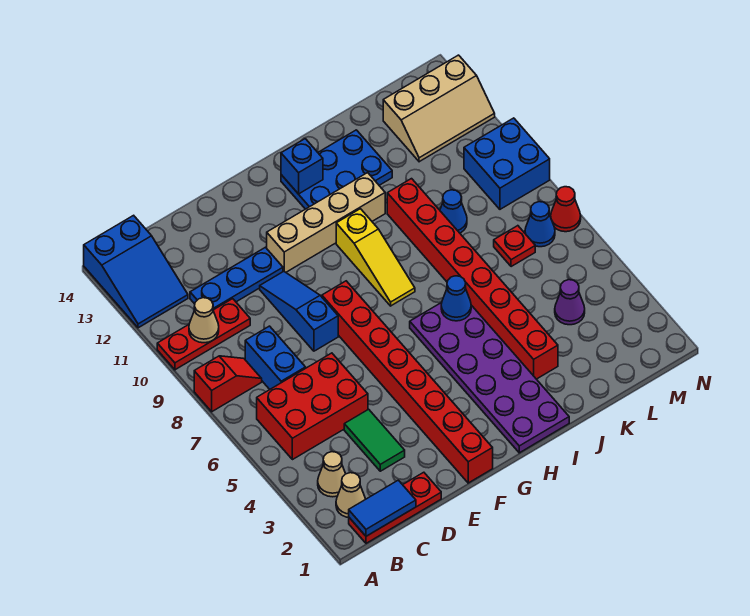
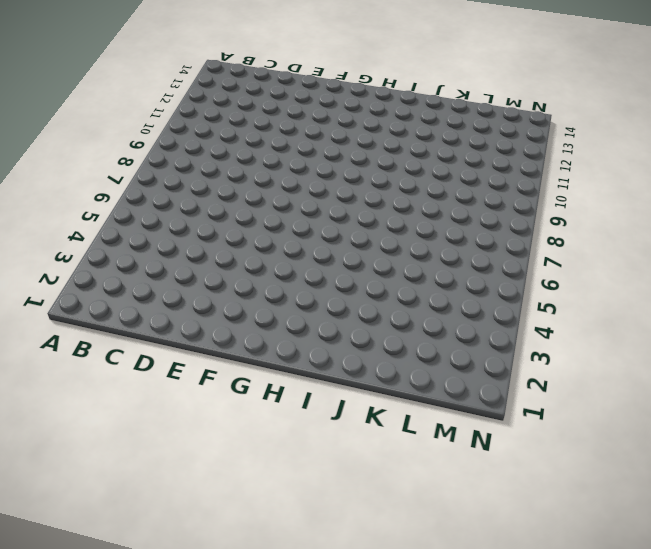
none -> red slope A8:B8 level 1 top A
none -> red plate A10:C10 level 1
none -> blue slope A12:B14 level 1 top 14

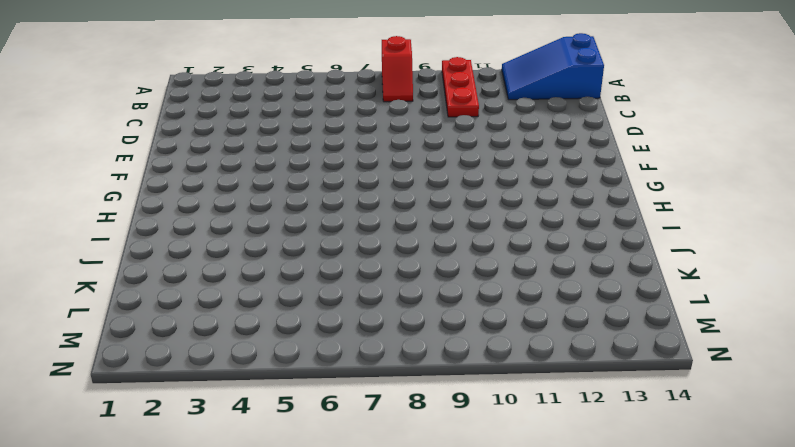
none -> red plate B1:D1 level 1
none -> tan cone B2 level 1
none -> tan cone B3 level 1

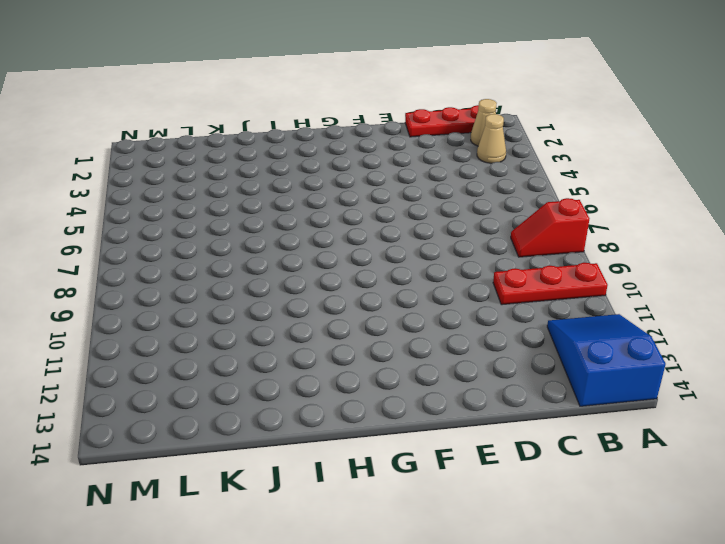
none -> red brick B5:D6 level 1
none -> blue brick C7:C8 level 1
none -> blue plate C11:E11 level 1

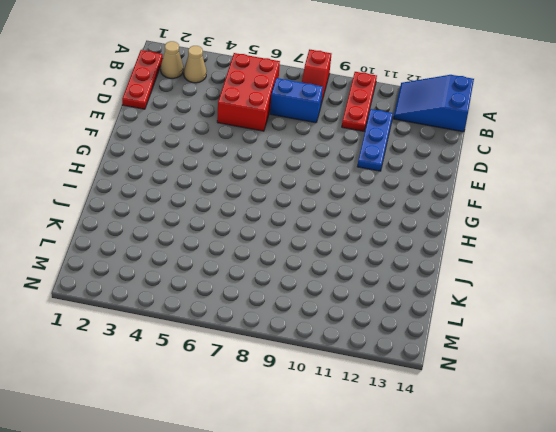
none -> green tile D3:D4 level 1
none -> blue slope E8:E10 level 1 top 8
none -> red brick F1:F8 level 1

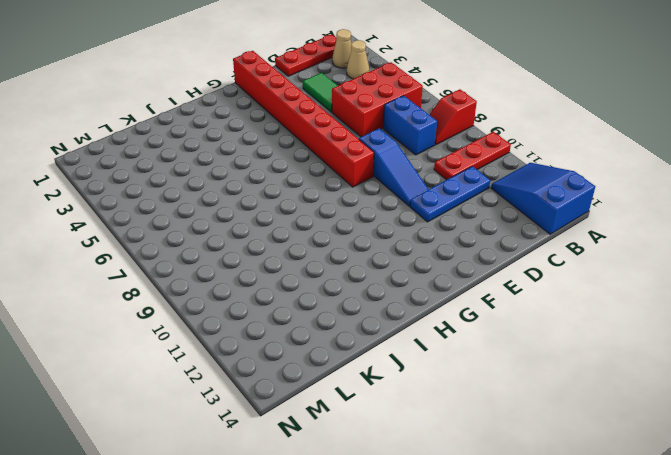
none -> tan brick F11:I11 level 1
none -> purple plate H1:I6 level 1
none -> yellow slope H8:H10 level 1 top 10

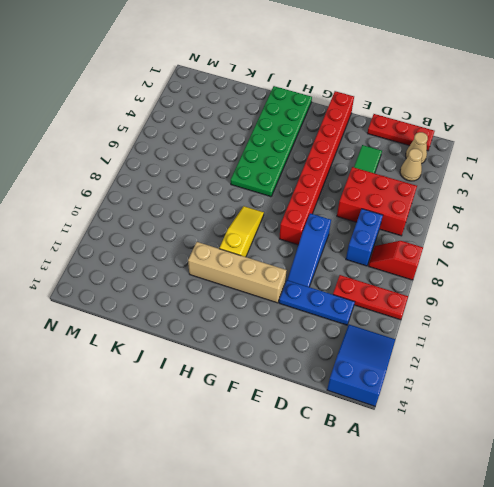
green plate H1:I6 level 1 -> purple plate H1:I6 level 1
none -> blue plate H12:J13 level 1
none -> red brick J3:J10 level 1
none -> blue cone K9 level 1

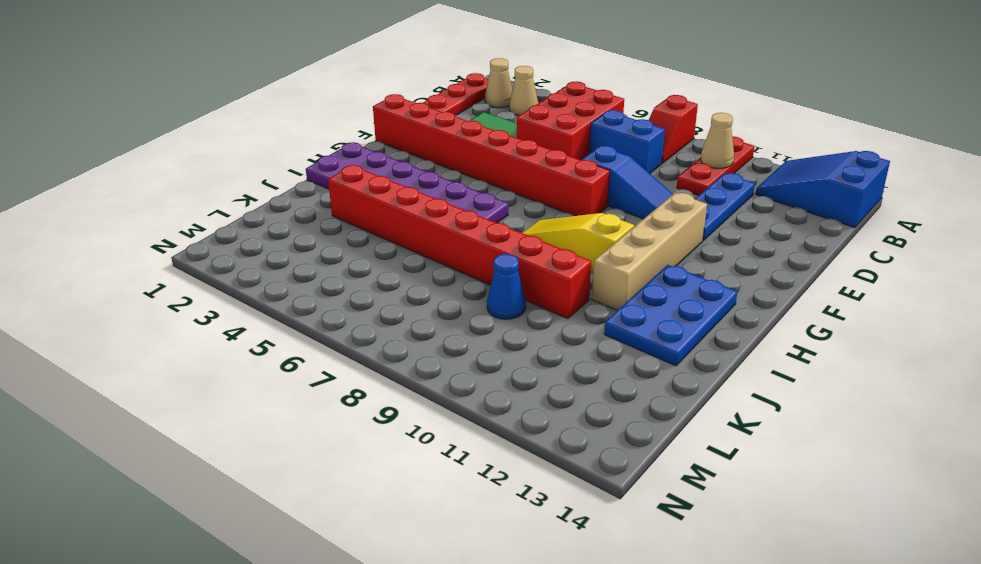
none -> purple cone L4 level 1
none -> red plate L7 level 1
none -> tan slope L12:N13 level 1 top 13

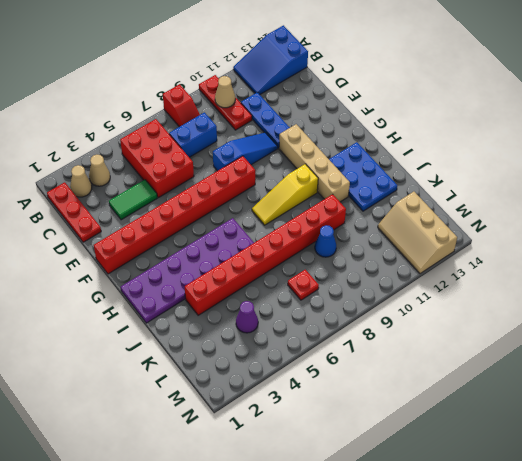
none -> blue cone M7 level 1
none -> blue brick M9:N10 level 1
none -> red cone N7 level 1

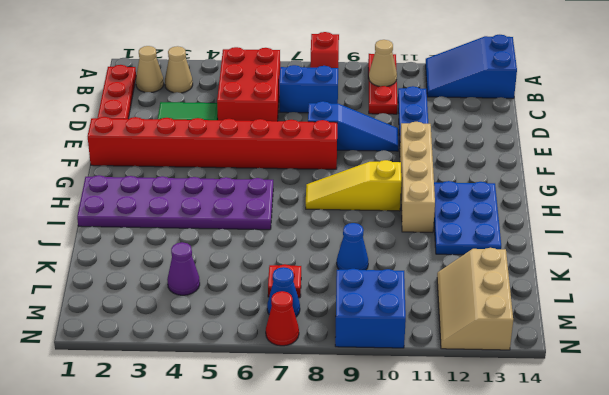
none -> red brick J3:J10 level 1
none -> blue tile B1:C1 level 2
none -> blue brick H13 level 2

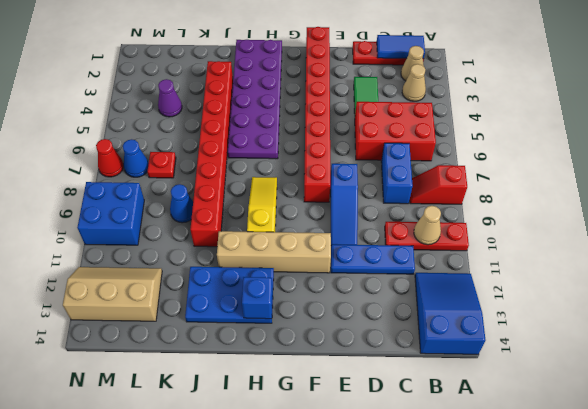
none -> blue cone I6 level 2

